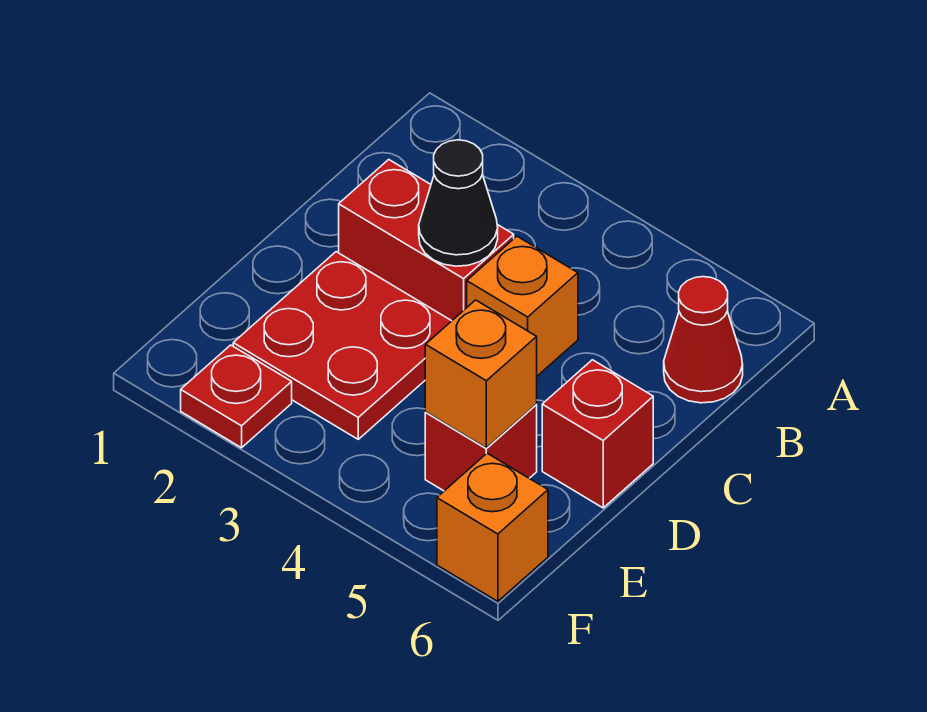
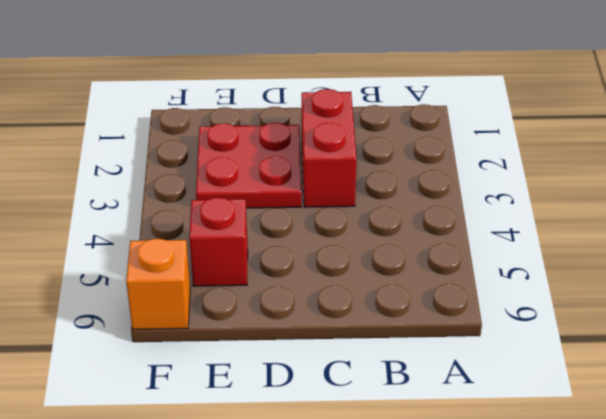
none -> red cone B6 level 1
none -> orange brick C4 level 1

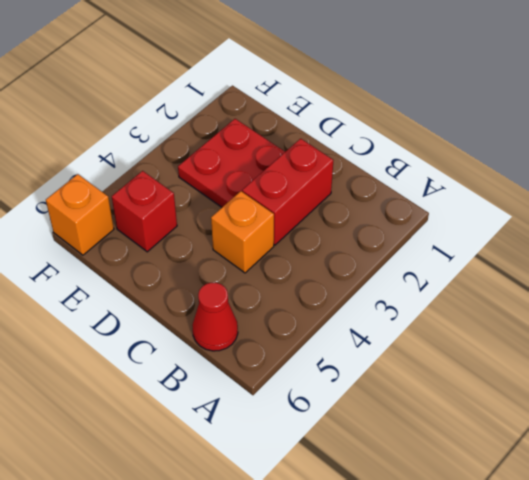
none -> red brick D6 level 1
none -> red plate F2 level 1

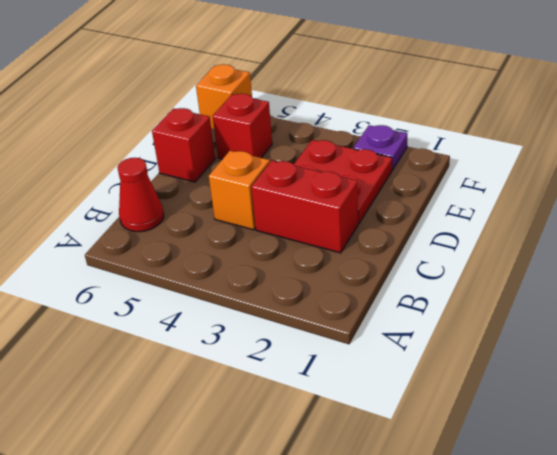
purple plate F2 level 1 -> red plate F2 level 1
none -> black cone C3 level 2
none -> orange brick E5 level 2

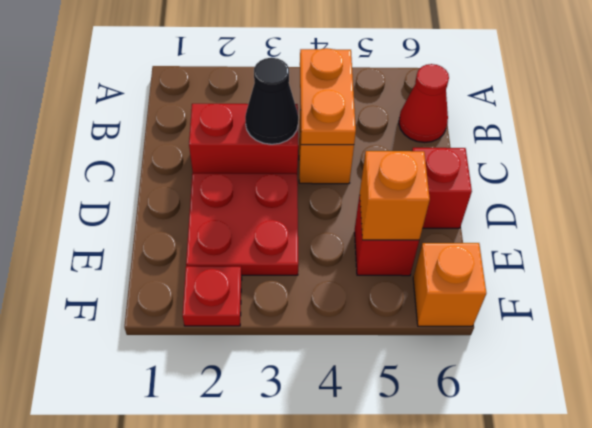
orange plate B4:C4 level 2 -> none

